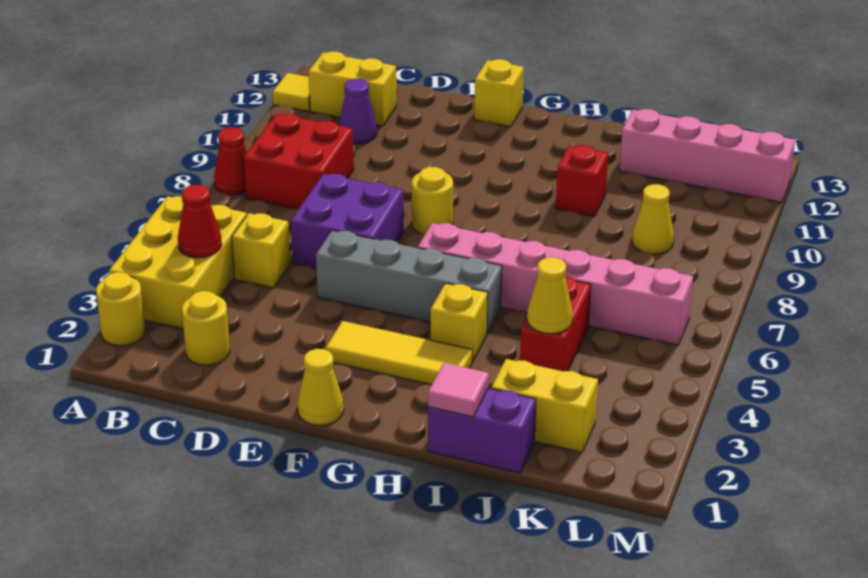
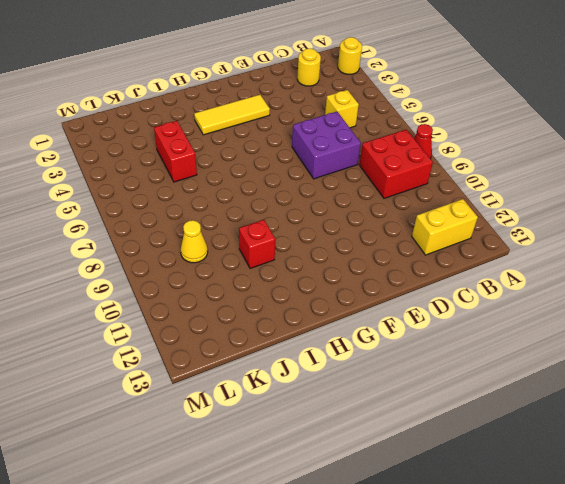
none -> yellow brick A3:B5 level 1
none -> yellow tile A12 level 1
none -> purple cone C11 level 1

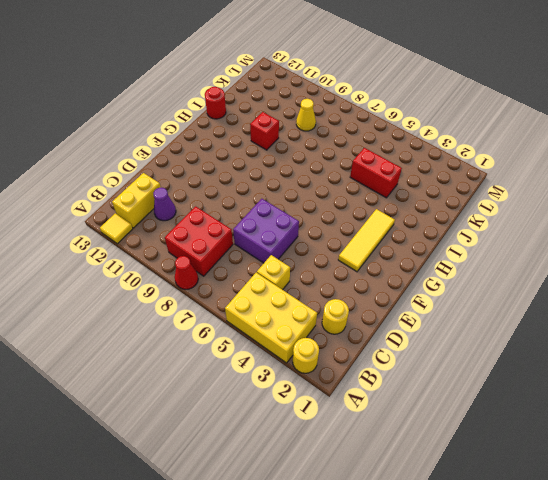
red round brick I13 level 1 -> none
none -> grey brick E5:H5 level 1
none -> yellow cone F1 level 1
none -> yellow round brick F8 level 1

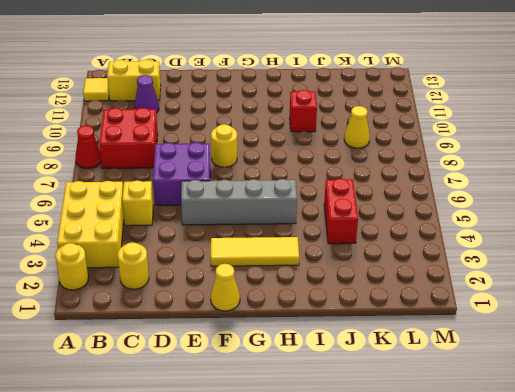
none -> yellow brick F13 level 1
none -> pink brick G6:L6 level 1
none -> yellow brick H4 level 1

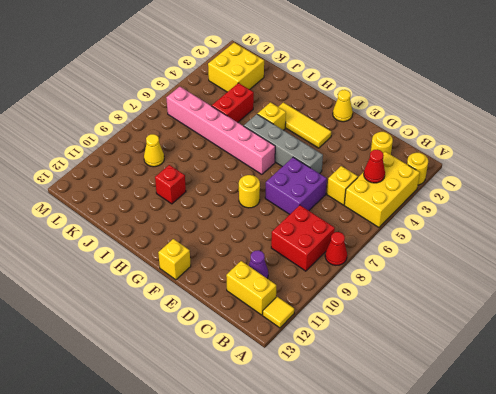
yellow brick K2:L3 level 1 -> yellow brick J2:K2 level 1
none -> purple brick I1:J1 level 1
none -> pink brick J12:M12 level 1
none -> pink tile I1 level 2

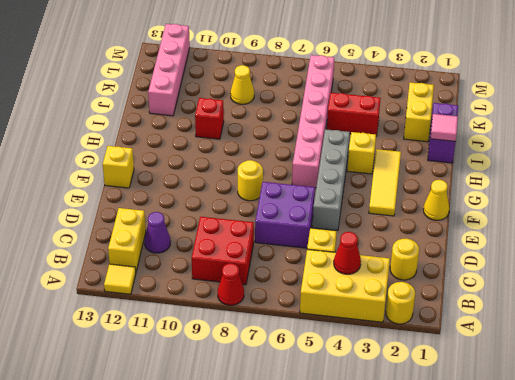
none -> yellow cone J4 level 2

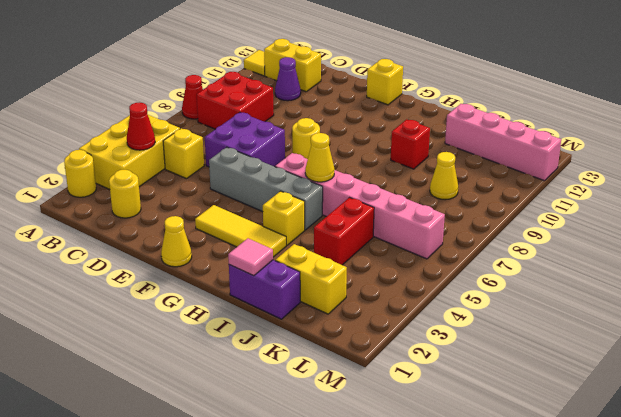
yellow cone H6 level 2 -> yellow cone J4 level 2

